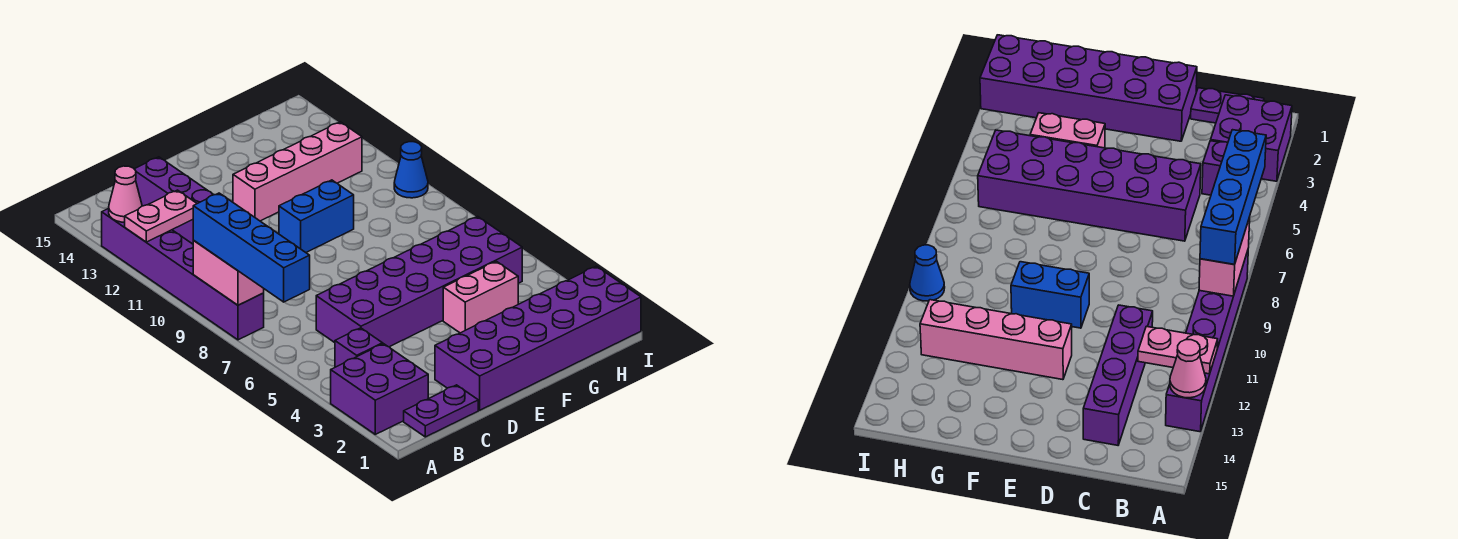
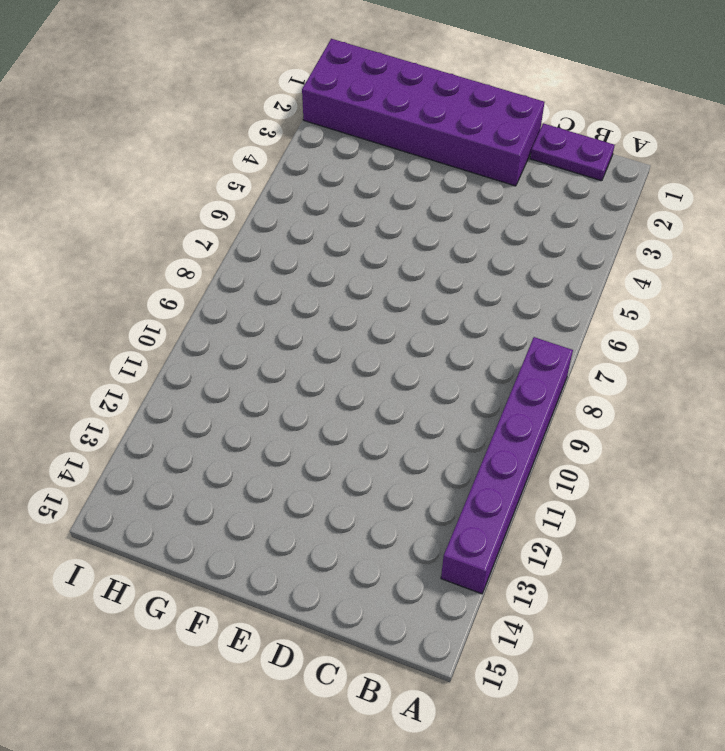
none -> purple brick A2:B3 level 1
none -> purple brick B4 level 1
none -> purple brick C5:H6 level 1

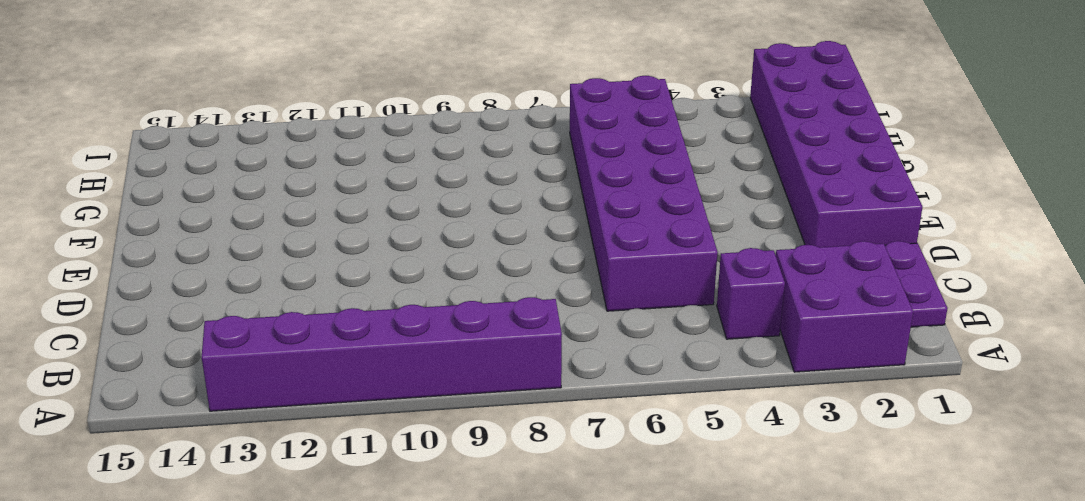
none -> purple brick C11:C14 level 1
none -> blue brick E10:F10 level 1
none -> pink brick E12:H12 level 1

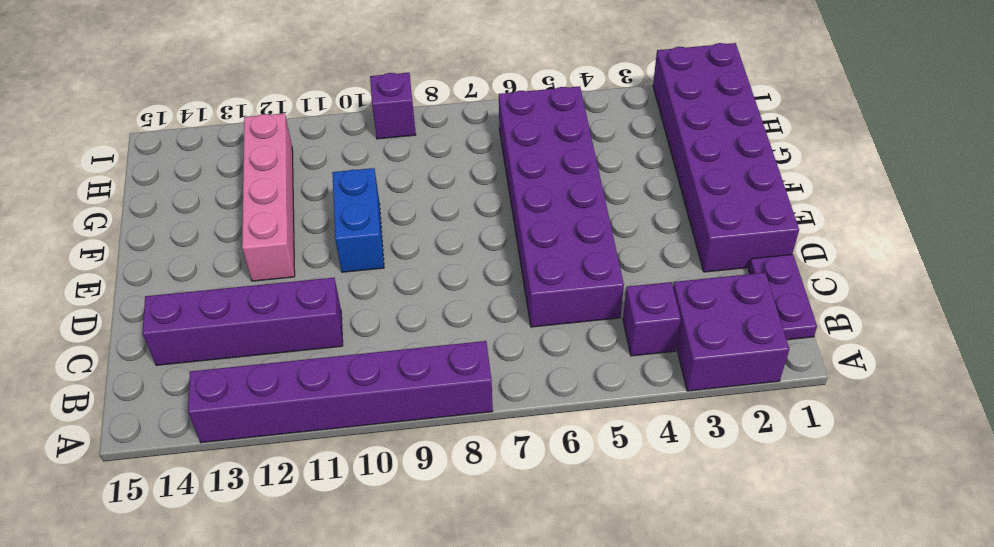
purple brick I9 level 1 -> none
none -> pink brick F4:G4 level 1
none -> blue cone I10 level 1
none -> pink brick A8:A9 level 2

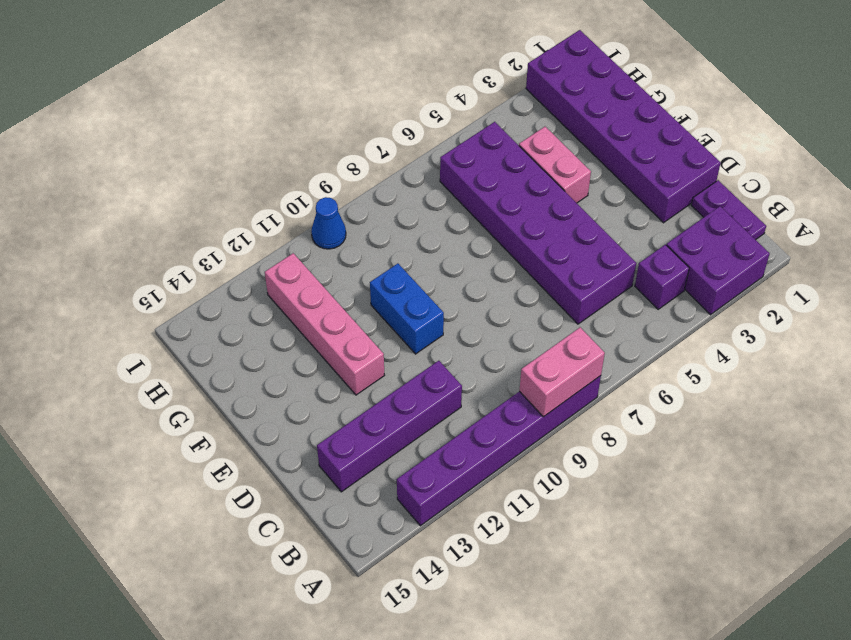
none -> pink plate A12:B12 level 2
none -> pink cone A13 level 2
none -> blue brick A6:A9 level 3

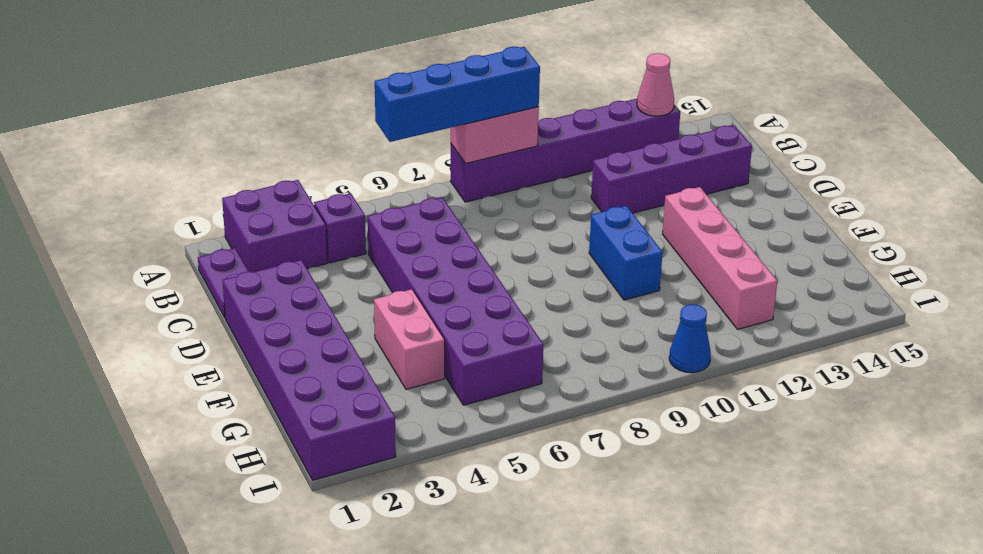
none -> pink plate A12:B12 level 2

